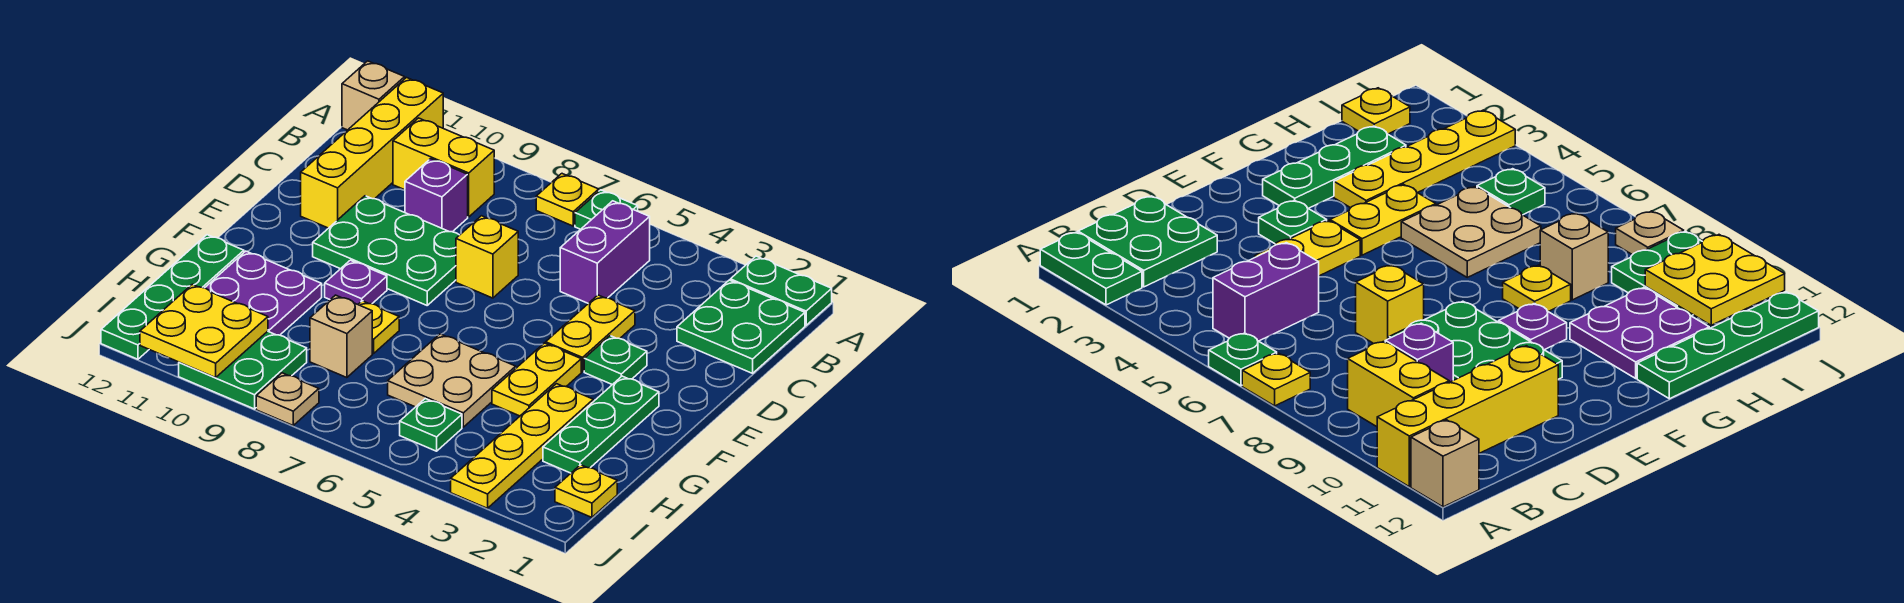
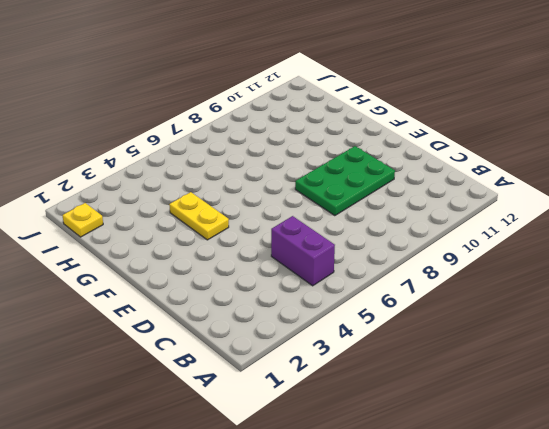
none -> green plate A1:A2 level 1
none -> green plate A6 level 1
none -> yellow plate A7 level 1

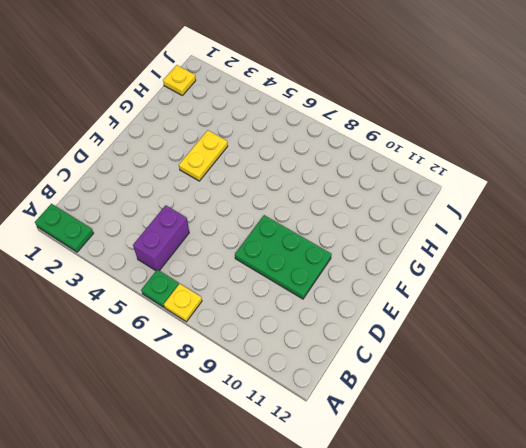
none -> yellow brick A11:D11 level 1
none -> tan brick A12 level 1
none -> green plate B1:C2 level 1

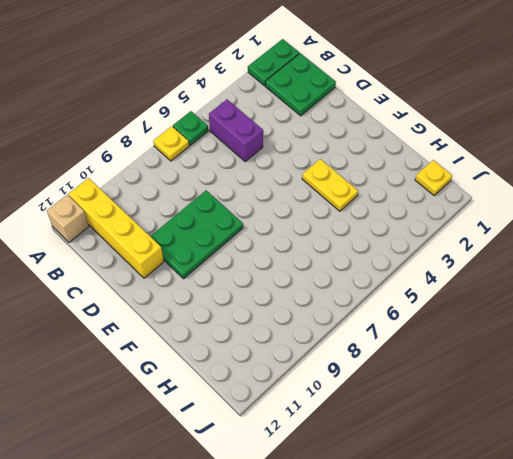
none -> yellow brick B9:B10 level 1
none -> purple brick C9 level 1
none -> yellow plate D4:E4 level 1

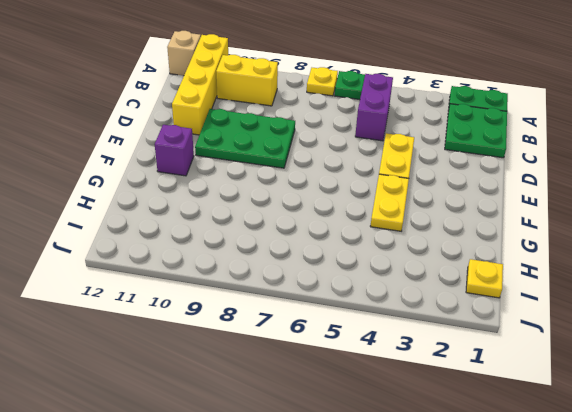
purple brick F11 level 1 -> purple brick C9 level 1
none -> yellow brick D7 level 1
none -> green plate E3 level 1
none -> green plate F2:H2 level 1

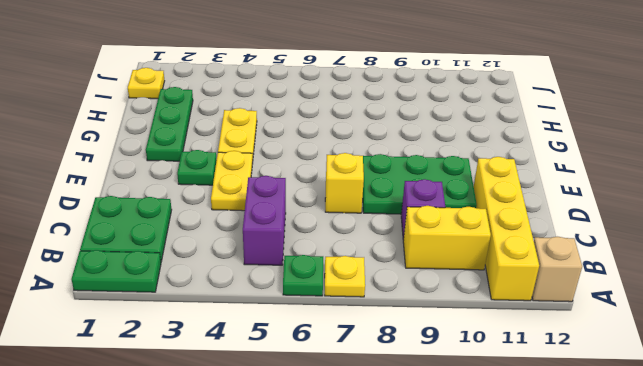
none -> purple plate F9 level 1
none -> yellow plate G3:J3 level 1
none -> tan plate G5:H6 level 1

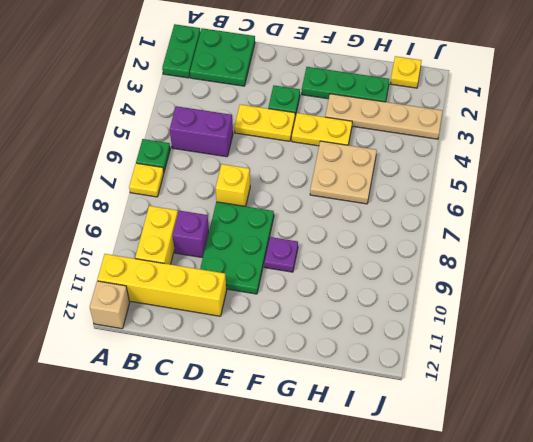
tan plate G3:J3 level 1 -> yellow plate G3:J3 level 1
none -> yellow plate G8 level 1
none -> purple plate G10:H11 level 1
none -> green plate G12:J12 level 1

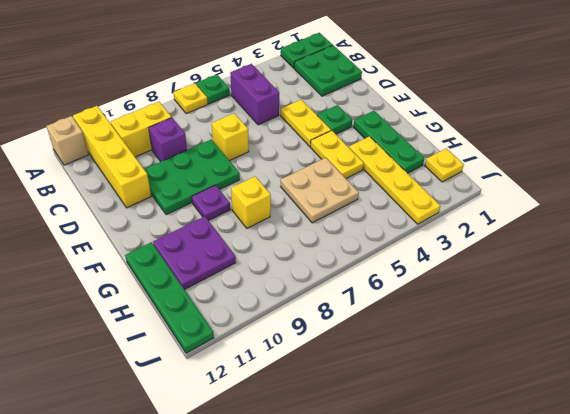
yellow brick G8 level 1 -> yellow plate G8 level 1
none -> tan brick H8 level 1
none -> green plate I5 level 1
none -> green plate I9:J10 level 1

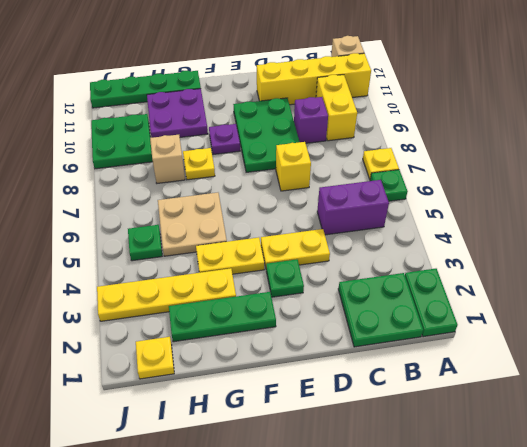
none -> tan plate J8 level 1
none -> yellow plate I10:J11 level 2

